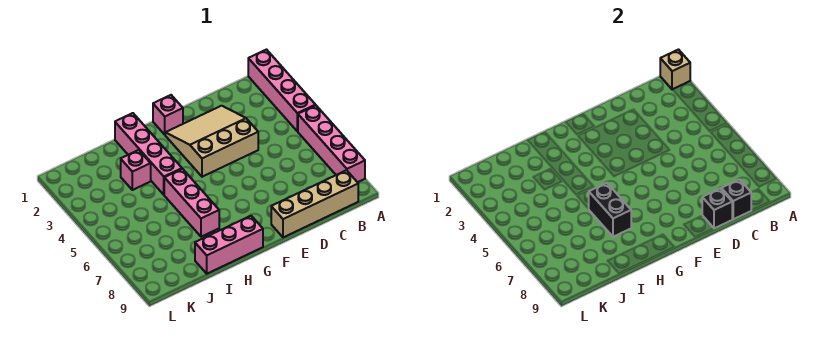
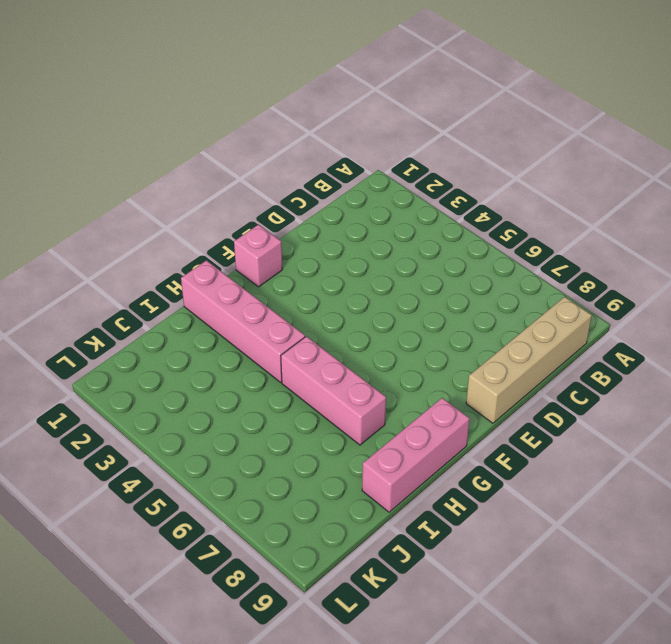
none -> pink brick A1:A4 level 1
none -> pink brick A5:A8 level 1
none -> tan slope D2:F4 level 1 top 4

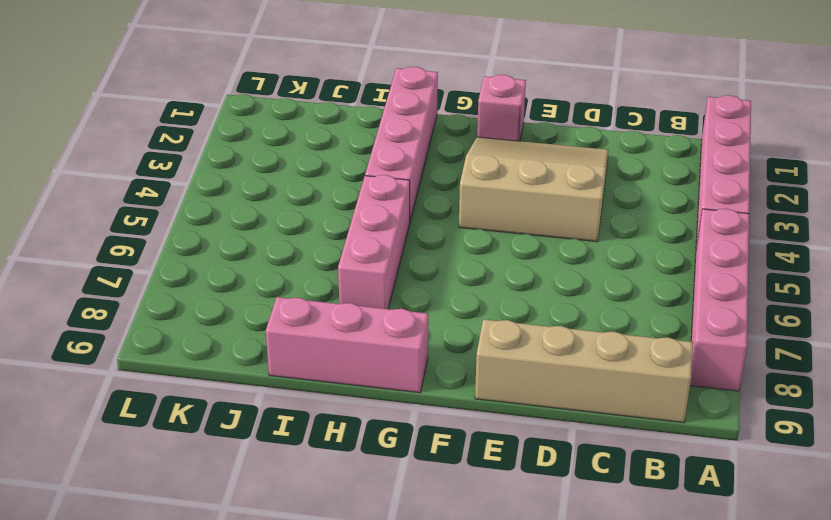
none -> pink brick I3 level 1
none -> tan brick A1 level 2
none -> black brick C9 level 2

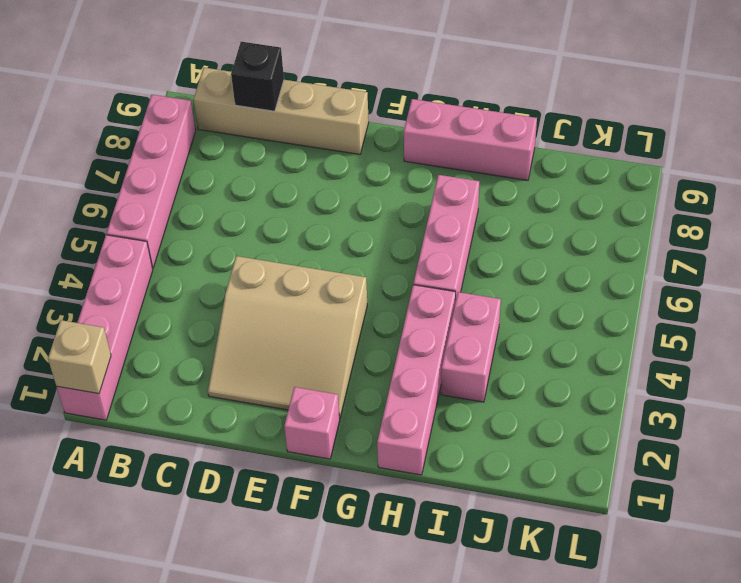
pink brick I3:I4 level 1 -> pink brick I3 level 1
none -> black brick D9 level 2
none -> black brick H6:H7 level 2

